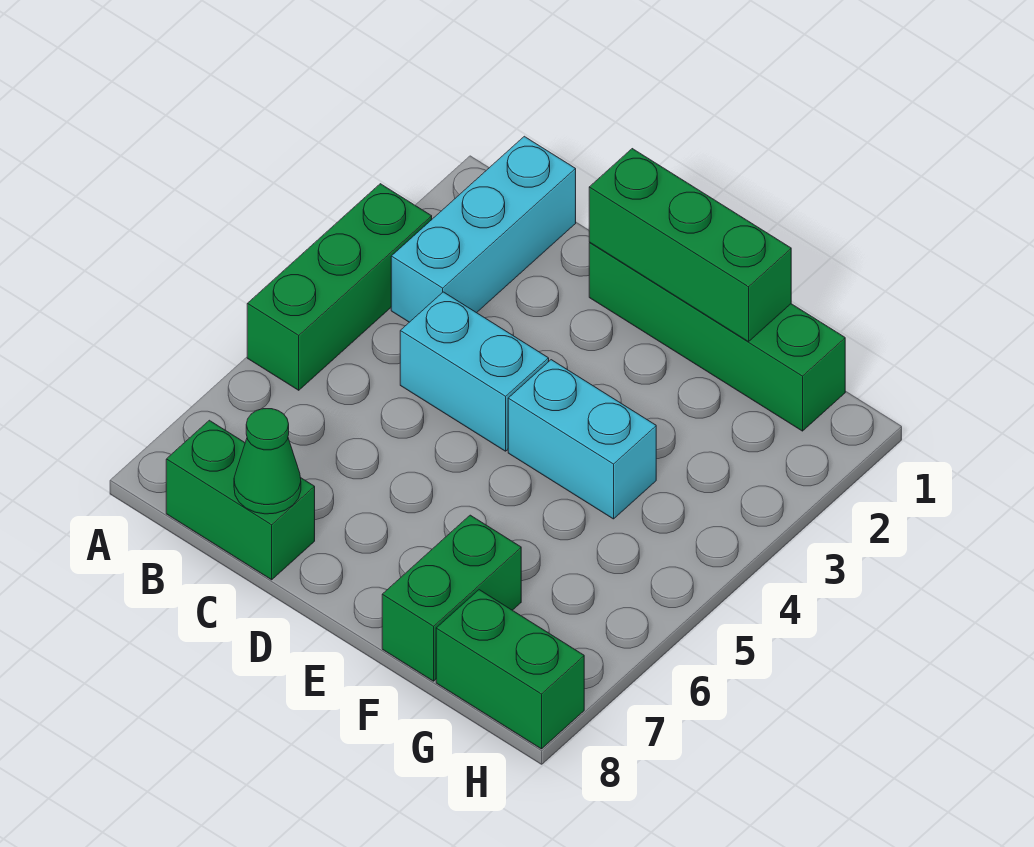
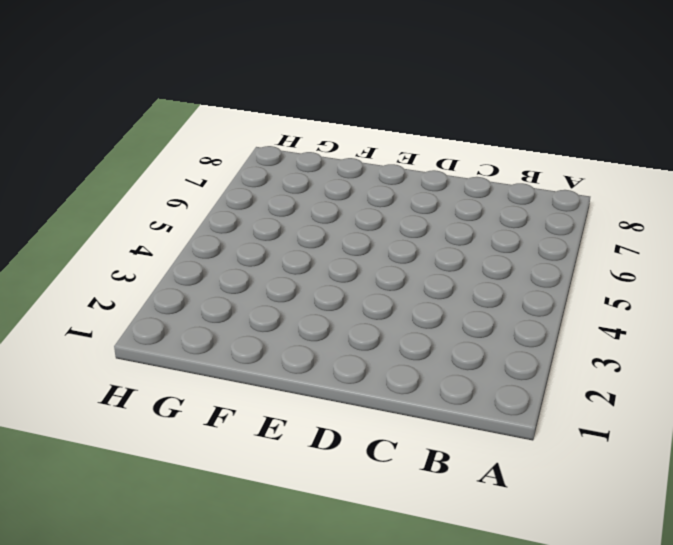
none -> green brick A3:A5 level 1
none -> cyan brick B1:B3 level 1

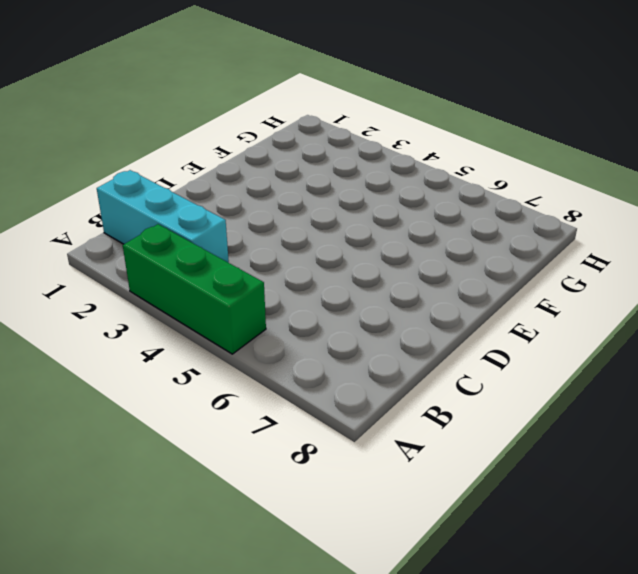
none -> green brick B8:C8 level 1
none -> cyan brick C4:D4 level 1

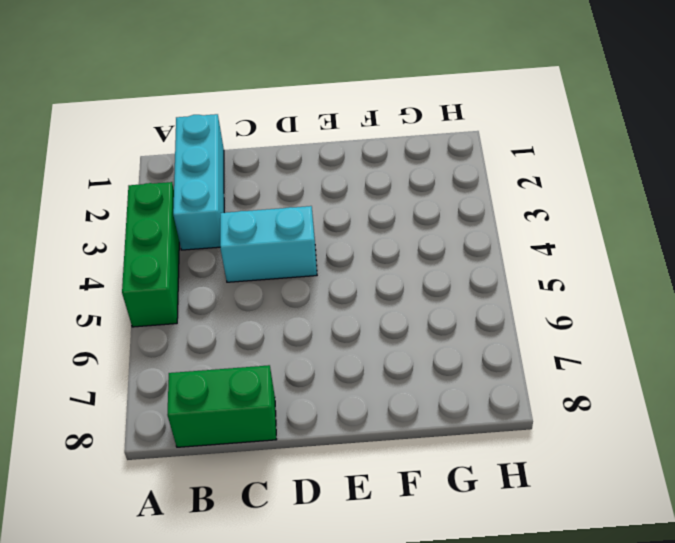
none -> green brick D1:G1 level 1
none -> cyan brick E4:F4 level 1

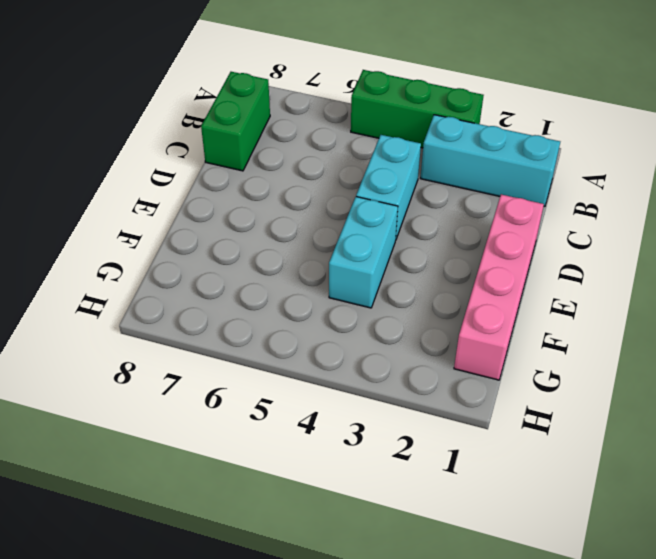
pink brick D1:G1 level 1 -> green brick D1:G1 level 1
none -> green brick F7:F8 level 1
none -> green brick G8:H8 level 1

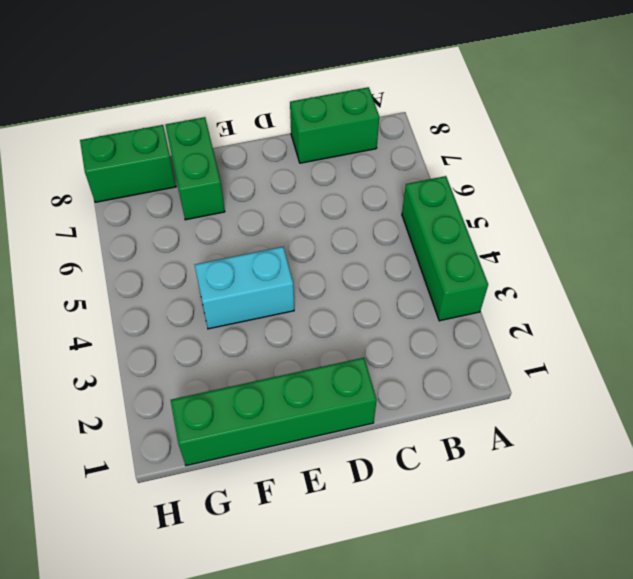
none -> cyan brick B1:B3 level 1
none -> cyan brick C4:D4 level 1

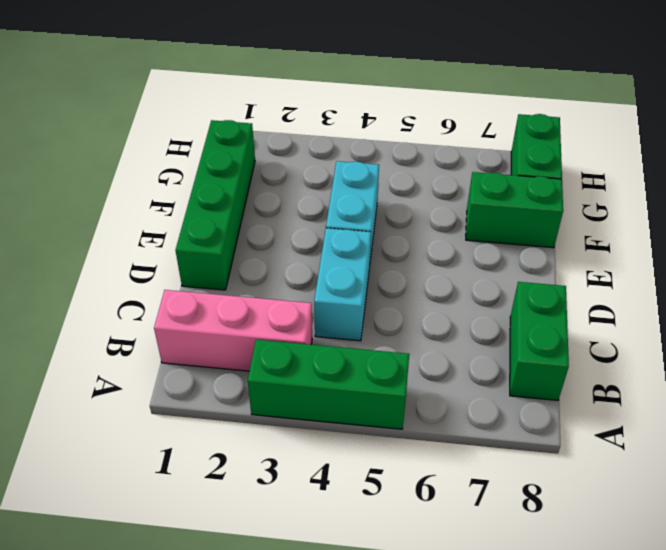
pink brick B1:B3 level 1 -> cyan brick B1:B3 level 1
none -> green cone C8 level 2
none -> green brick D1:F1 level 2

